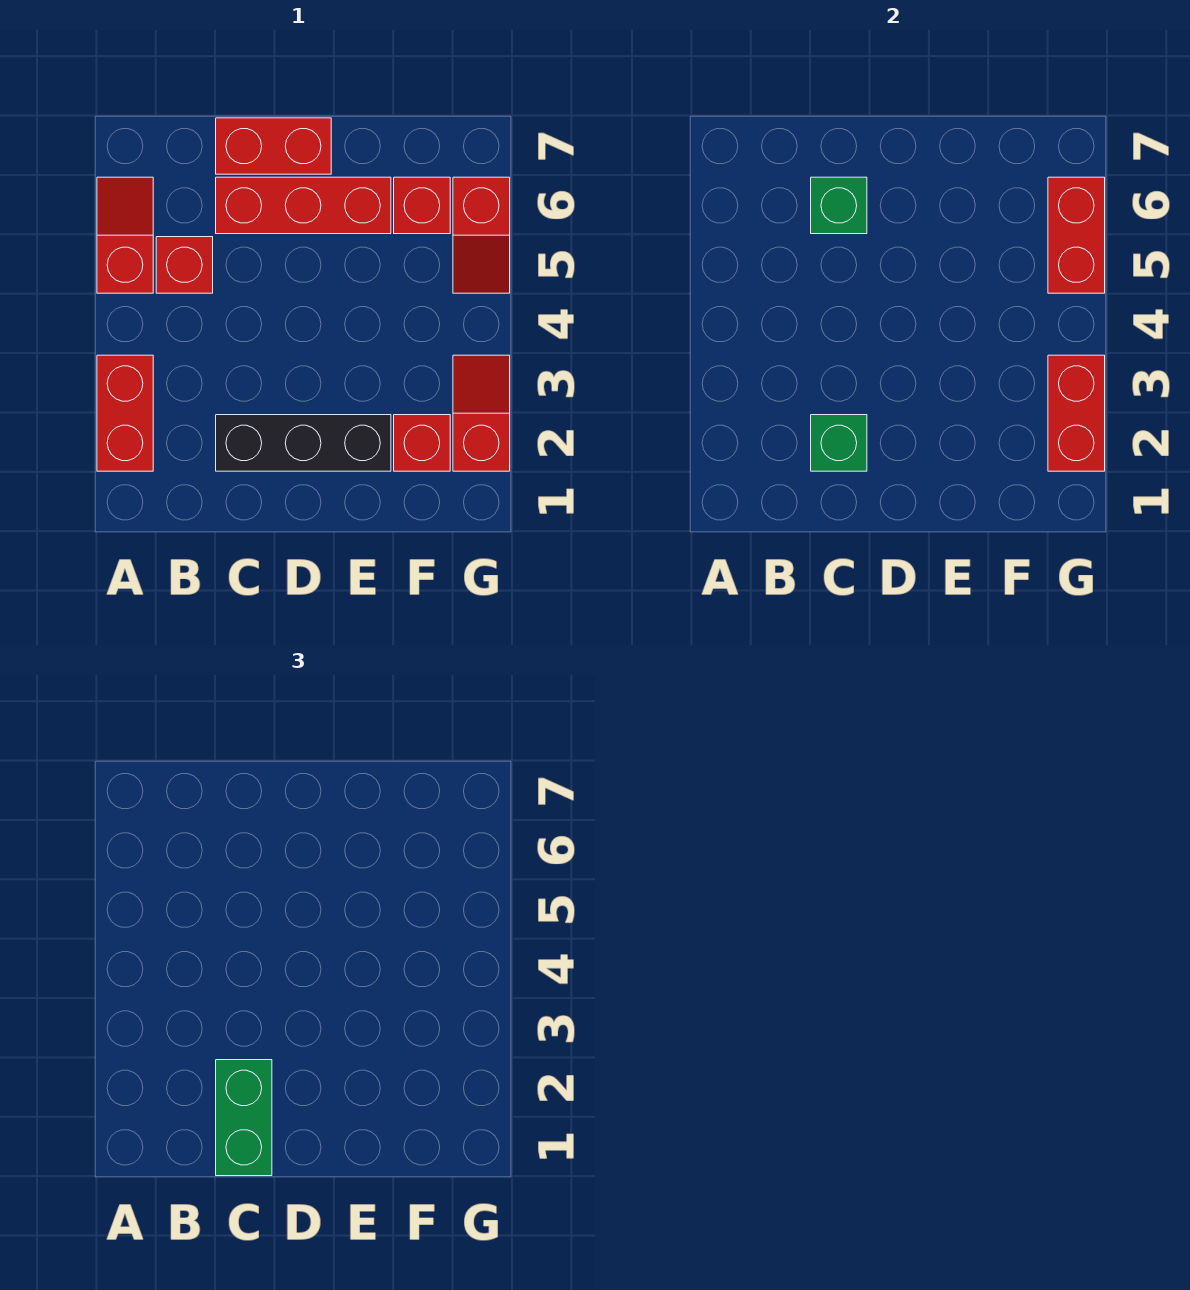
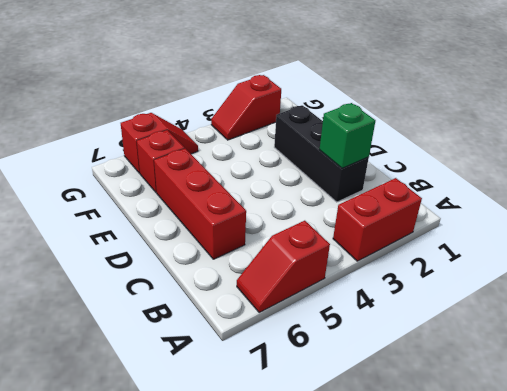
none -> red brick B5 level 1
none -> red brick C7:D7 level 1
none -> red brick F2 level 1

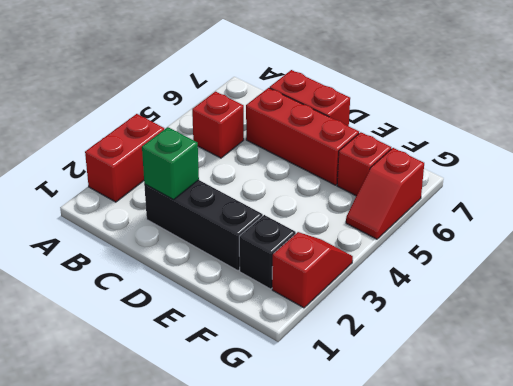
black brick F2 level 1 -> red brick F2 level 1
none -> red slope A5:A6 level 1 top 5
none -> green brick C6 level 2
none -> red brick G2:G3 level 2

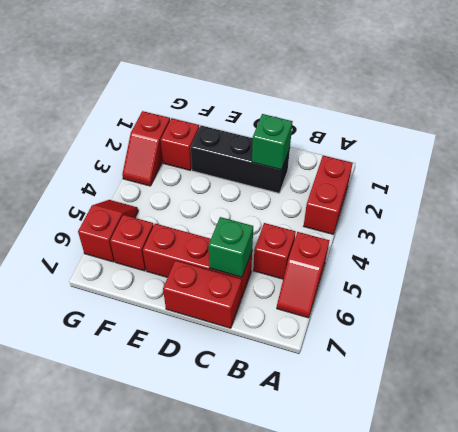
none -> red brick G2:G3 level 2
none -> red brick G5:G6 level 2
none -> green brick C1:C2 level 3

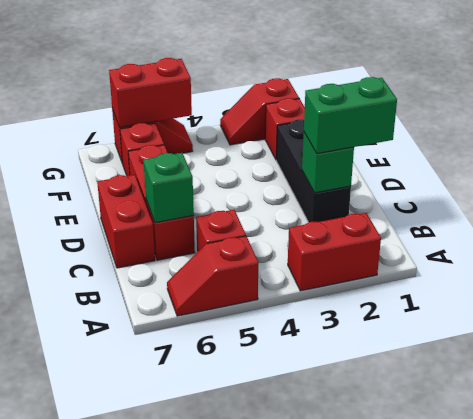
none -> red brick G2:G3 level 2

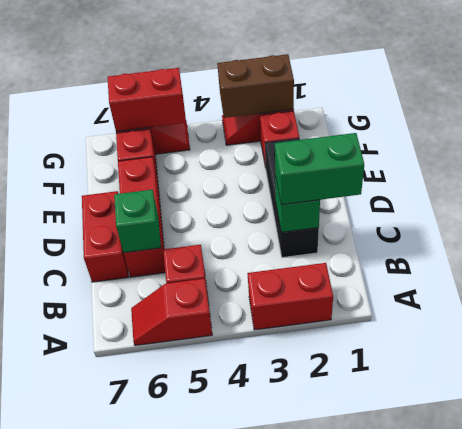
brown brick G2:G3 level 2 -> red brick G2:G3 level 2

